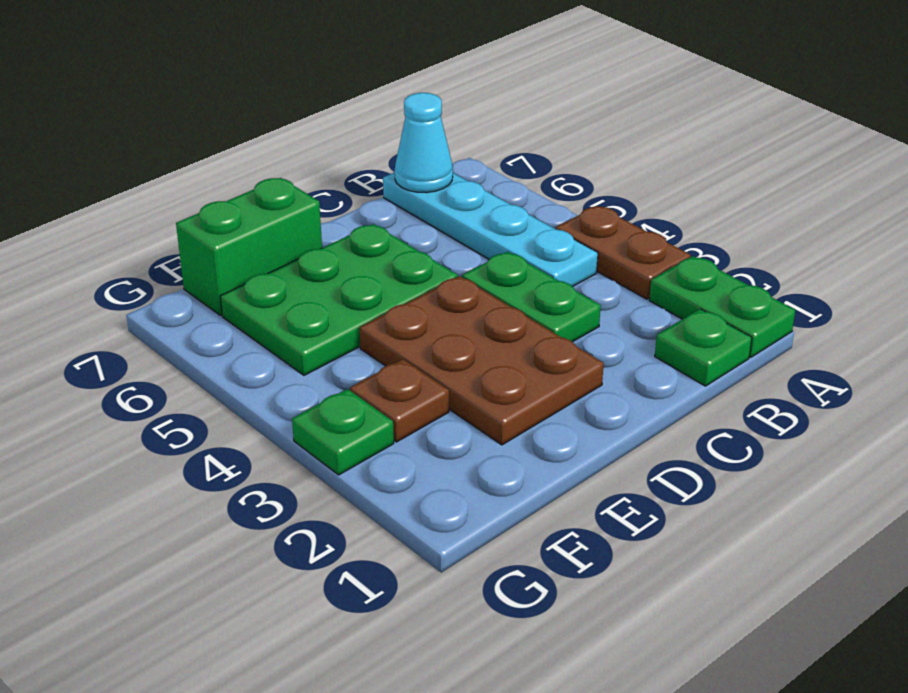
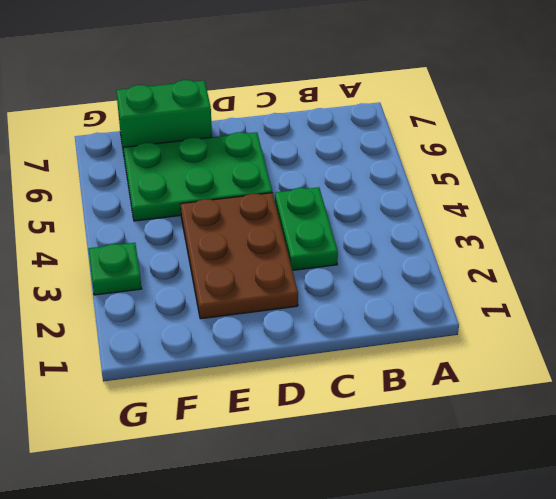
none -> green plate A1:A2 level 1
none -> brown plate A3:A4 level 1

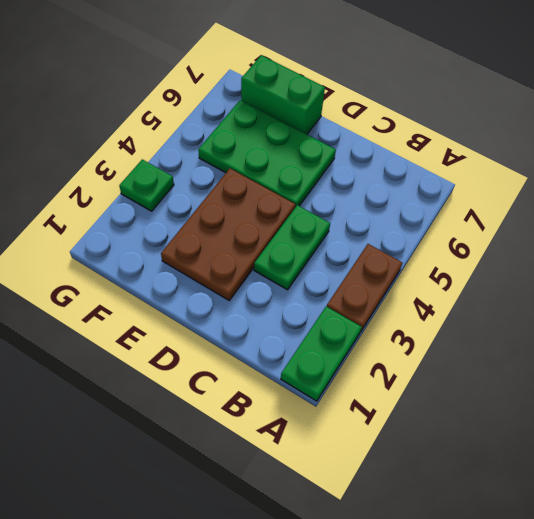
none -> green plate B1 level 1
none -> cyan plate B4:B7 level 1

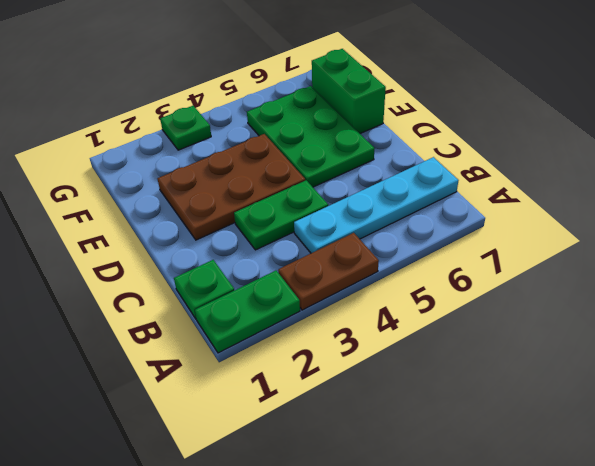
none -> brown plate F3 level 1
none -> cyan cone B7 level 2

